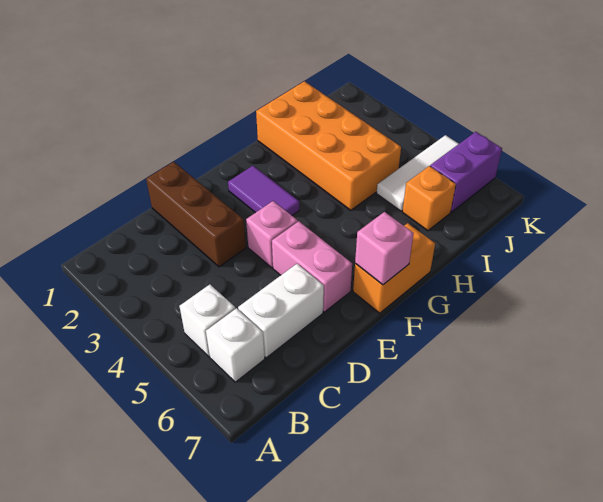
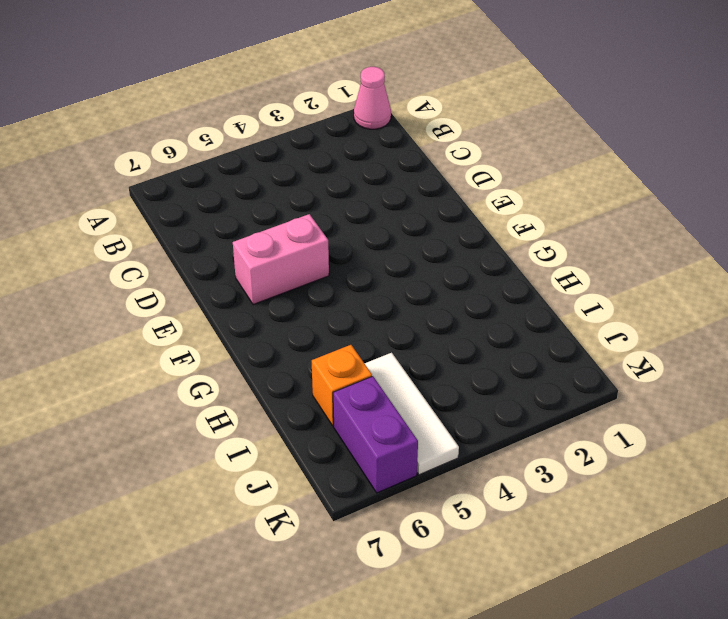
pink cone A1 level 1 -> none
none -> white brick B5 level 1
none -> white brick B6 level 1
none -> white brick C6:D6 level 1

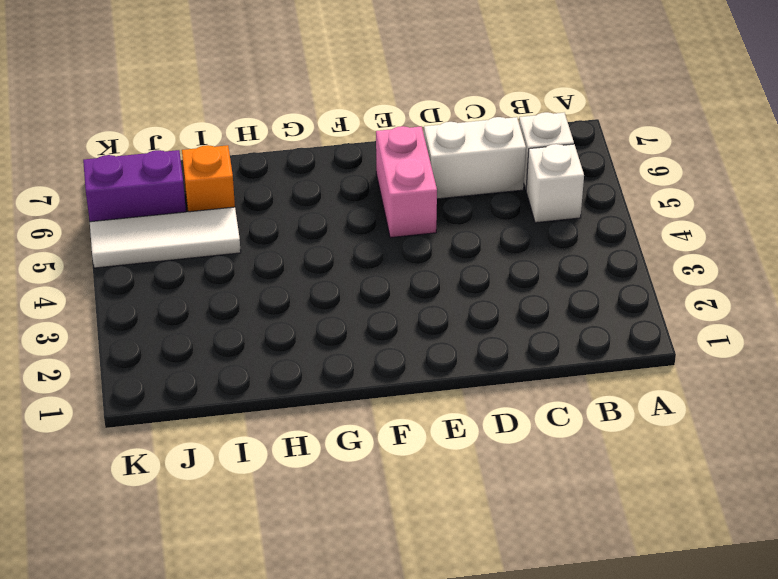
none -> brown brick D1:D3 level 1
none -> pink brick E4 level 1
none -> purple tile F2:F3 level 1

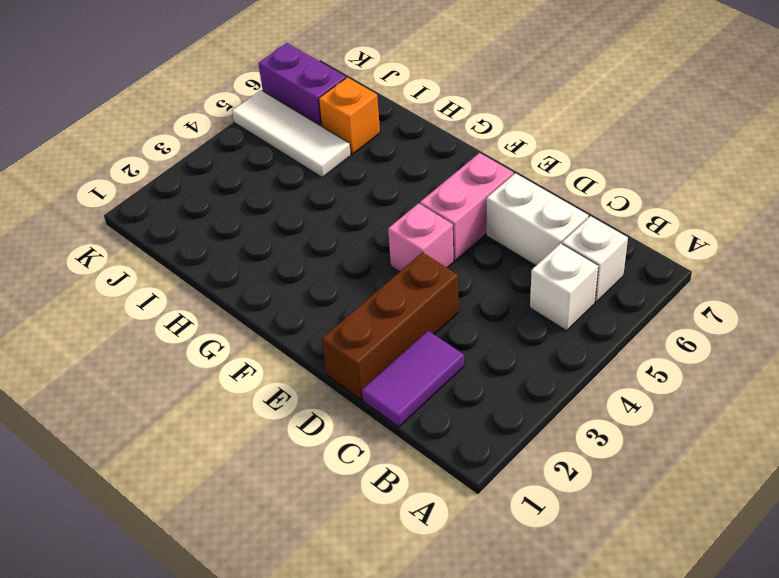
purple tile C1:C2 level 1 -> purple tile F2:F3 level 1
none -> orange brick F7:G7 level 1
none -> orange brick H1:I4 level 1
none -> pink brick F7 level 2

